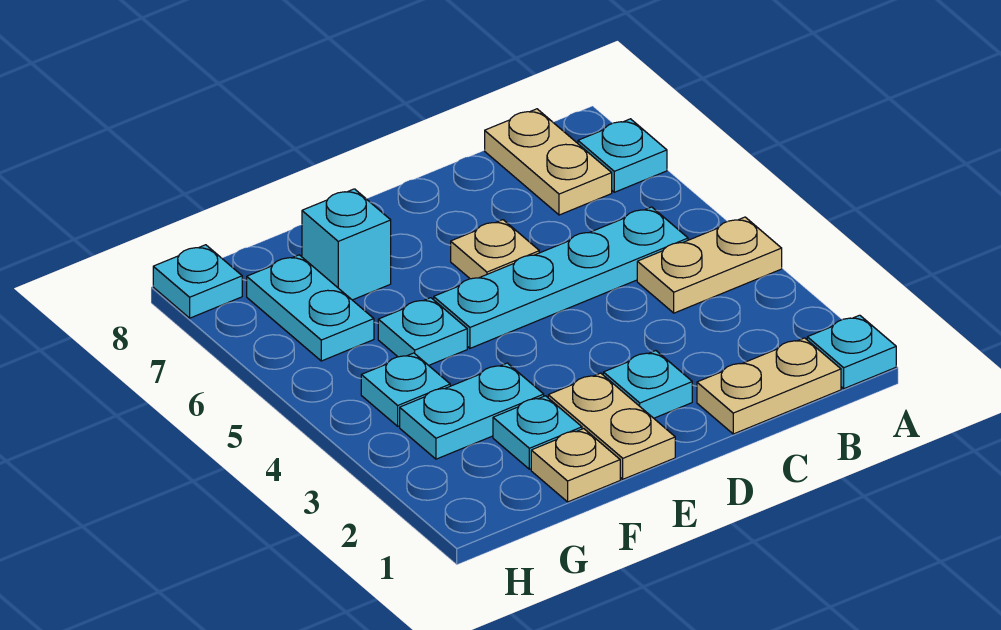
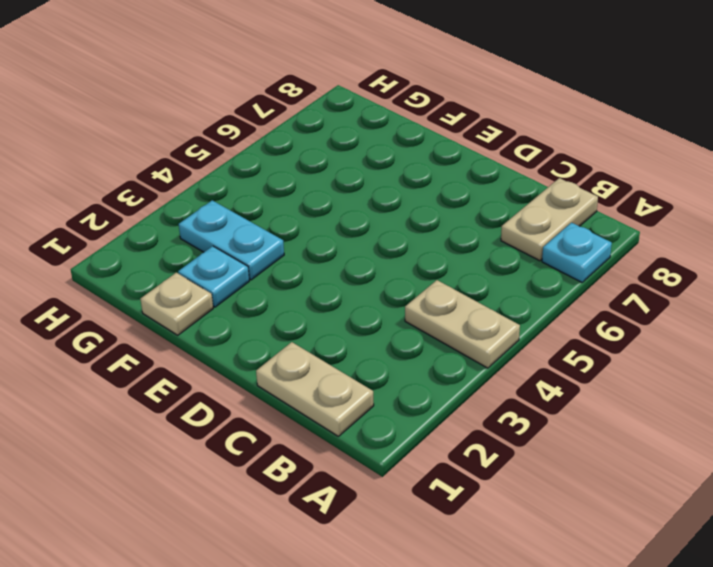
none -> cyan plate A1 level 1
none -> cyan plate B5:E5 level 1
none -> cyan plate D2 level 1

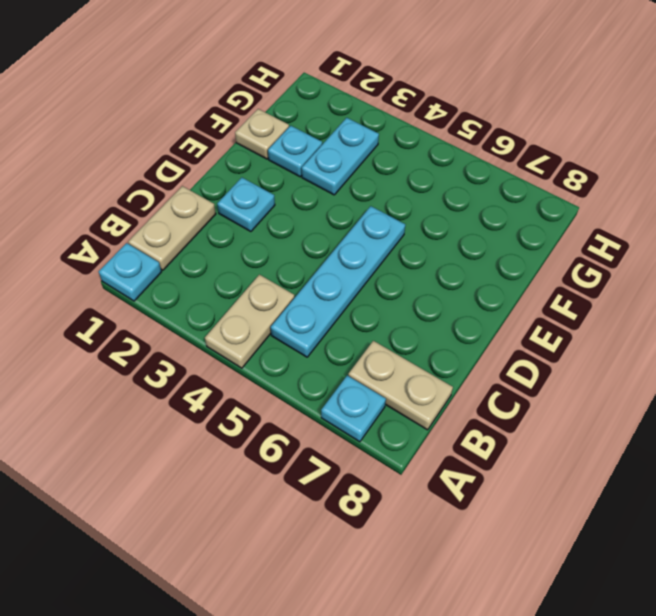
none -> tan plate D6 level 1
none -> tan plate E1:E2 level 1
none -> cyan plate F5 level 1

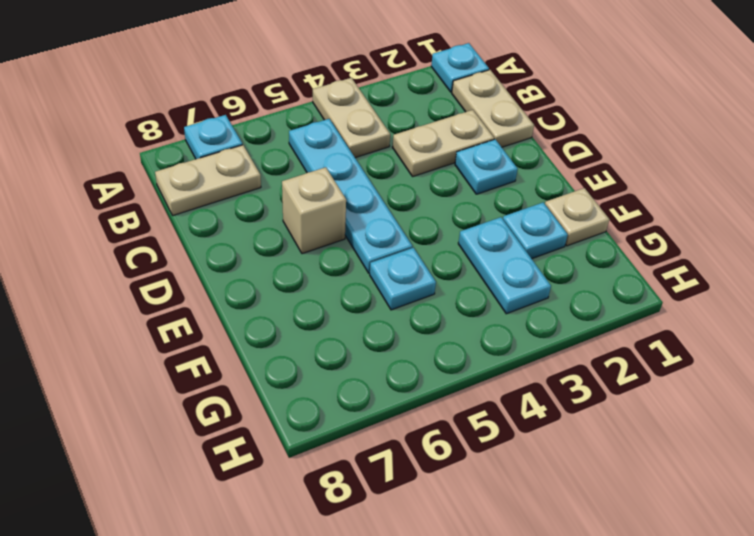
tan plate C2:C3 level 1 -> tan plate E1:E2 level 1
tan brick D6 level 1 -> tan plate D6 level 1
none -> cyan brick F7 level 1
none -> cyan plate G4 level 1
none -> cyan plate G6:G7 level 1

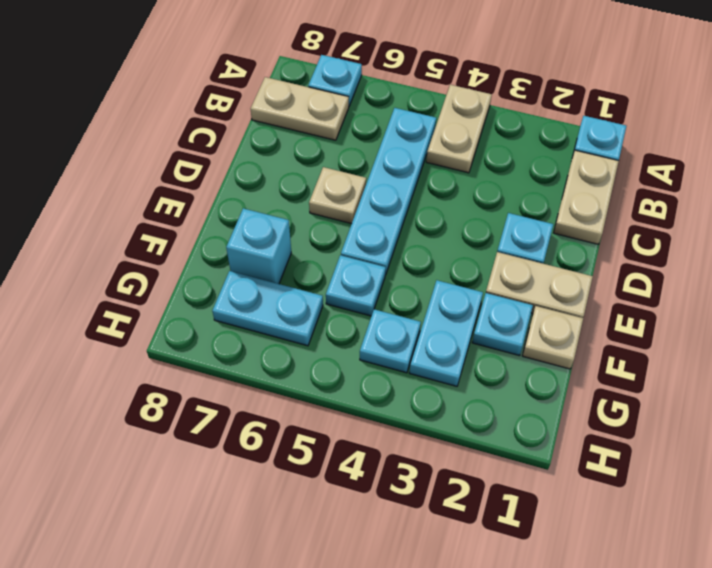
none -> cyan plate H8 level 1

